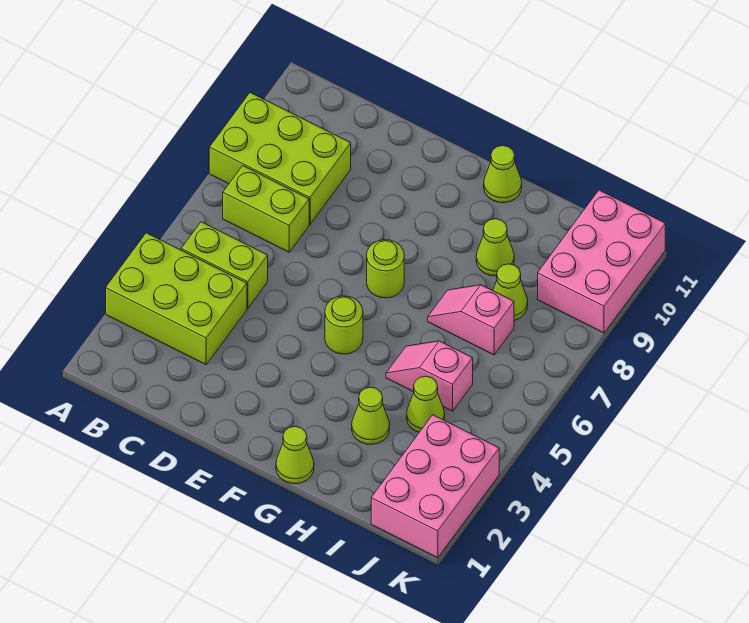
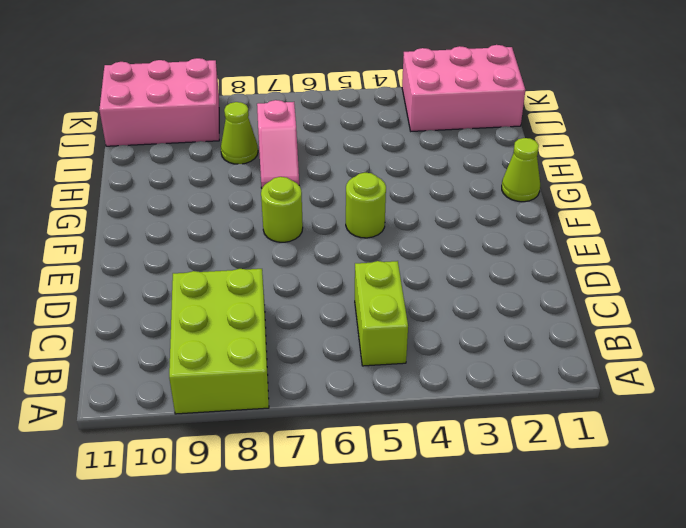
none -> lime brick A3:C4 level 1
none -> lime brick B7:C7 level 1
none -> lime cone G11 level 1

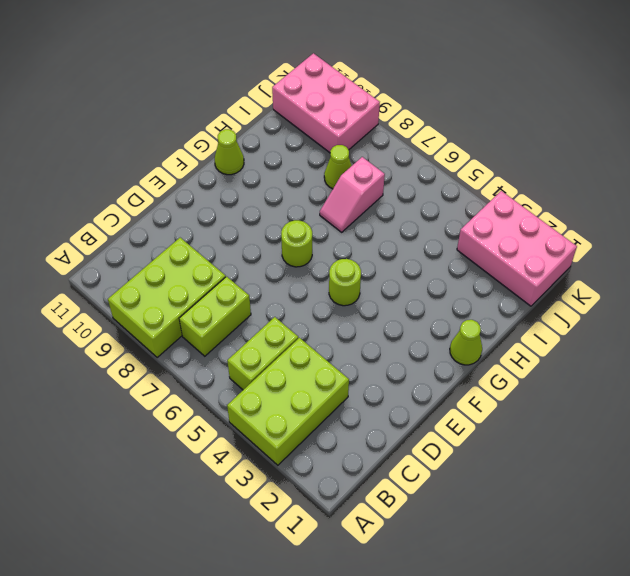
none -> lime cone H3 level 1
none -> pink slope H5:I5 level 1 top I
none -> lime cone H9 level 1

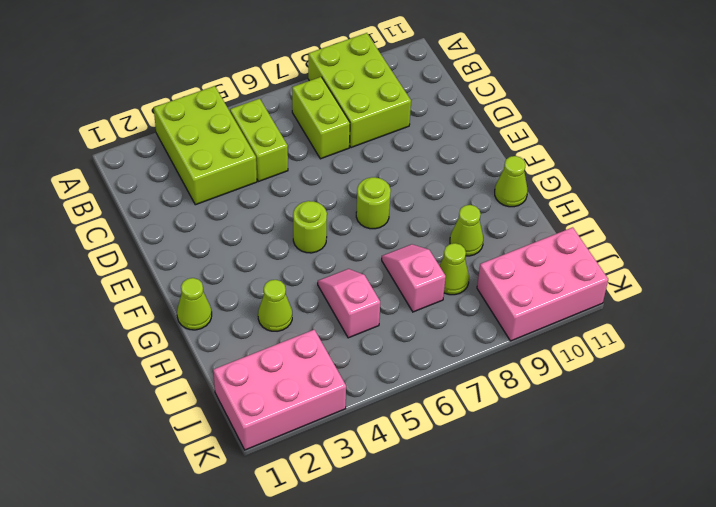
none -> lime cone I4 level 1

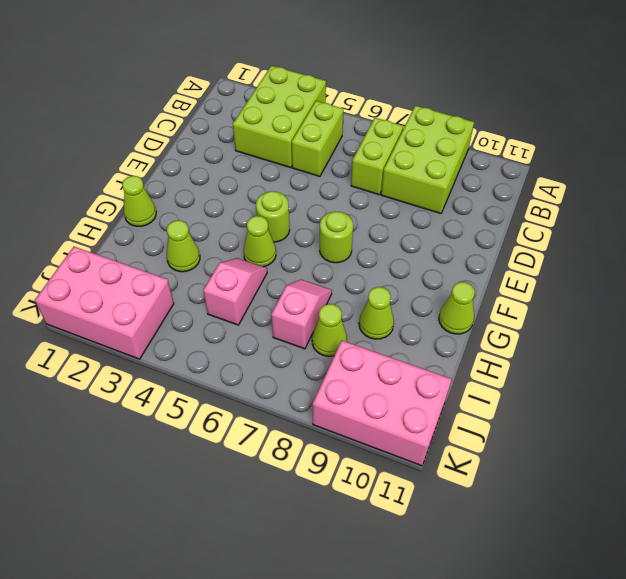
lime cone G5 level 1 -> lime cone I4 level 1

